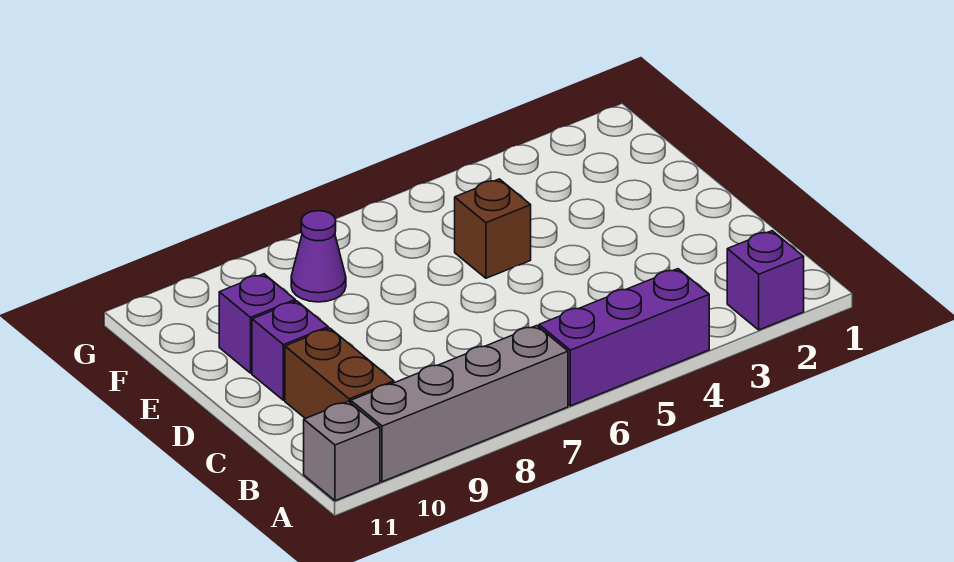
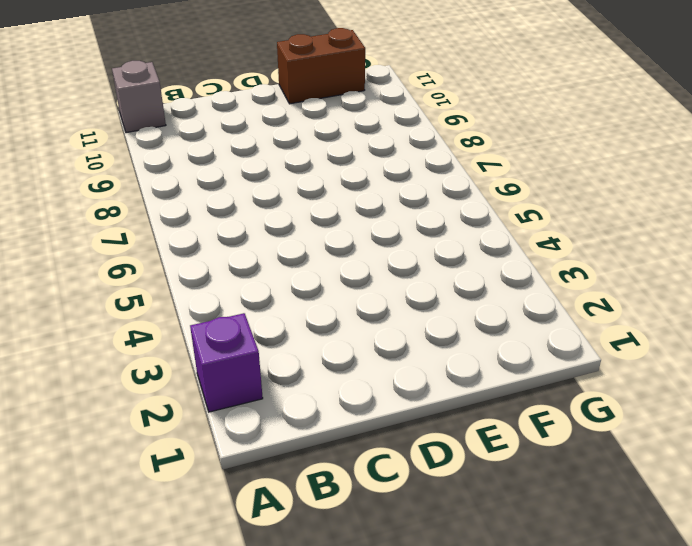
brown brick E11:F11 level 1 -> brown brick B10:C10 level 1
none -> purple brick A4:A6 level 1
none -> grey brick A7:A10 level 1

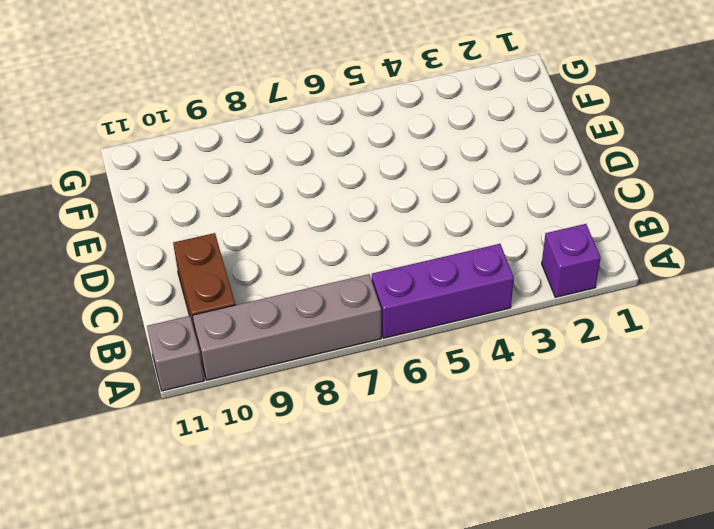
none -> purple brick D10 level 1
none -> brown brick E5 level 1

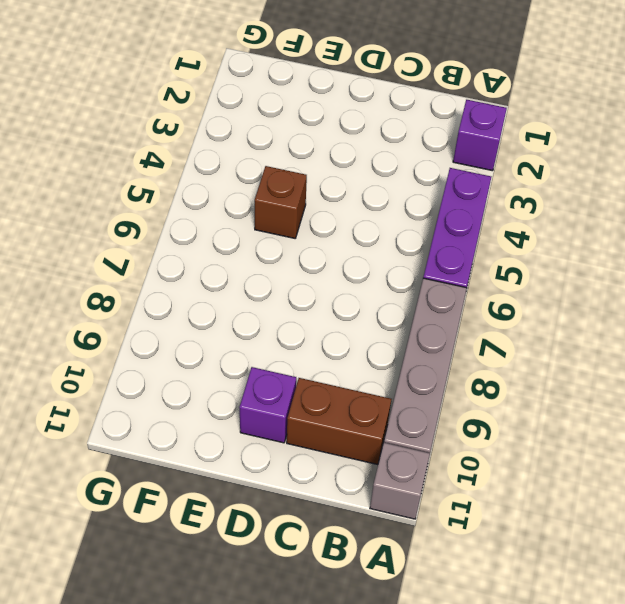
none -> purple brick E10 level 1
none -> purple cone F8 level 1

